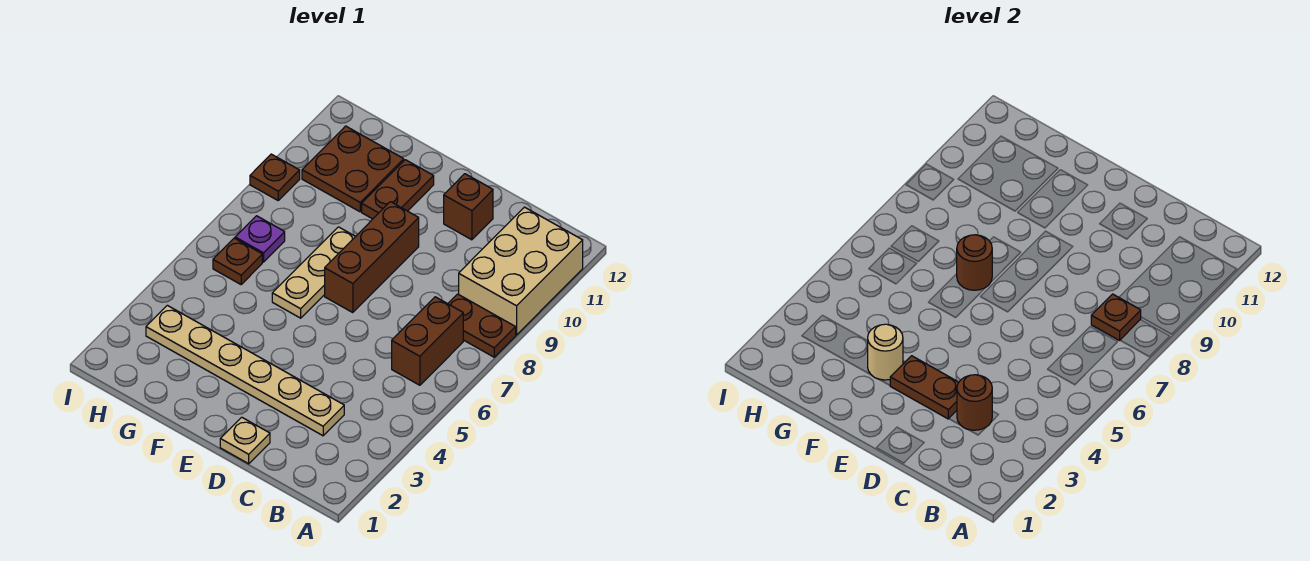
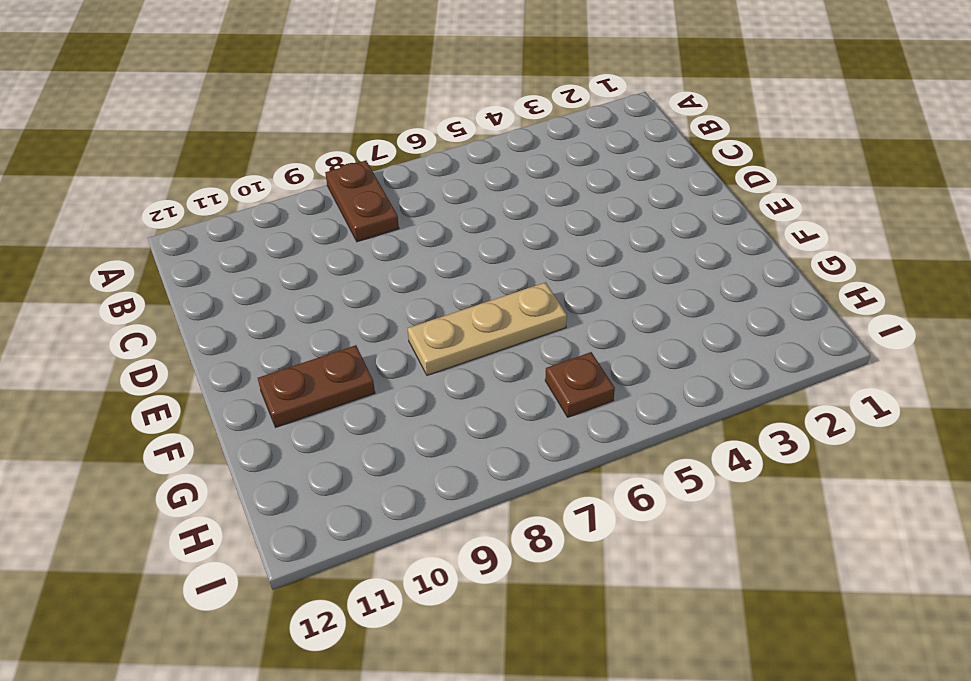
none -> tan brick A9:B11 level 1
none -> brown brick B6:B7 level 1
none -> tan plate C3:H3 level 1

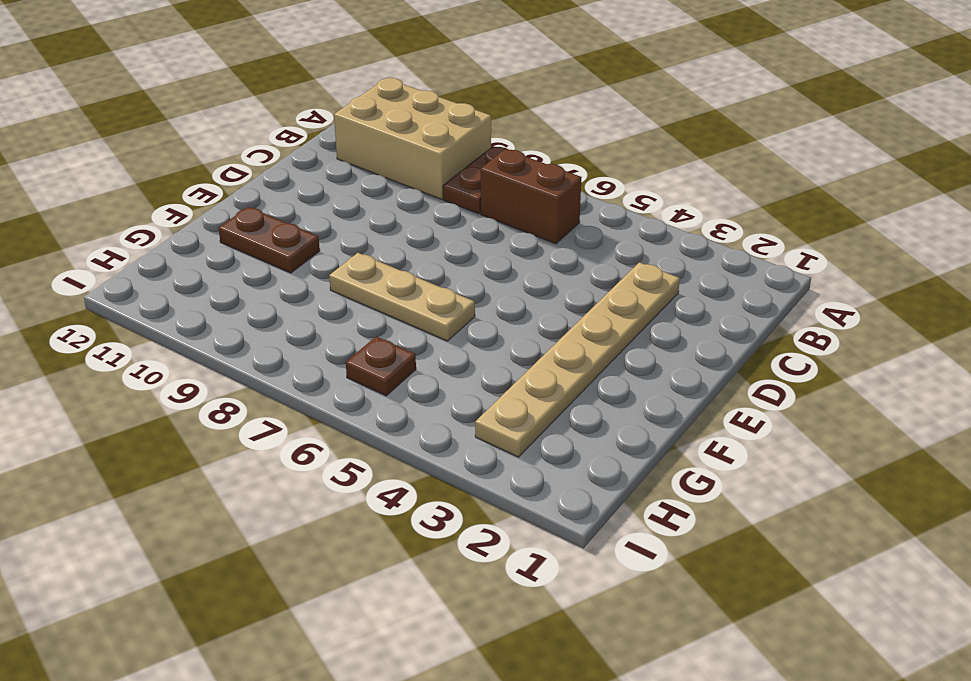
none -> tan plate D1 level 1
none -> brown brick D11 level 1
none -> brown brick E7:E9 level 1

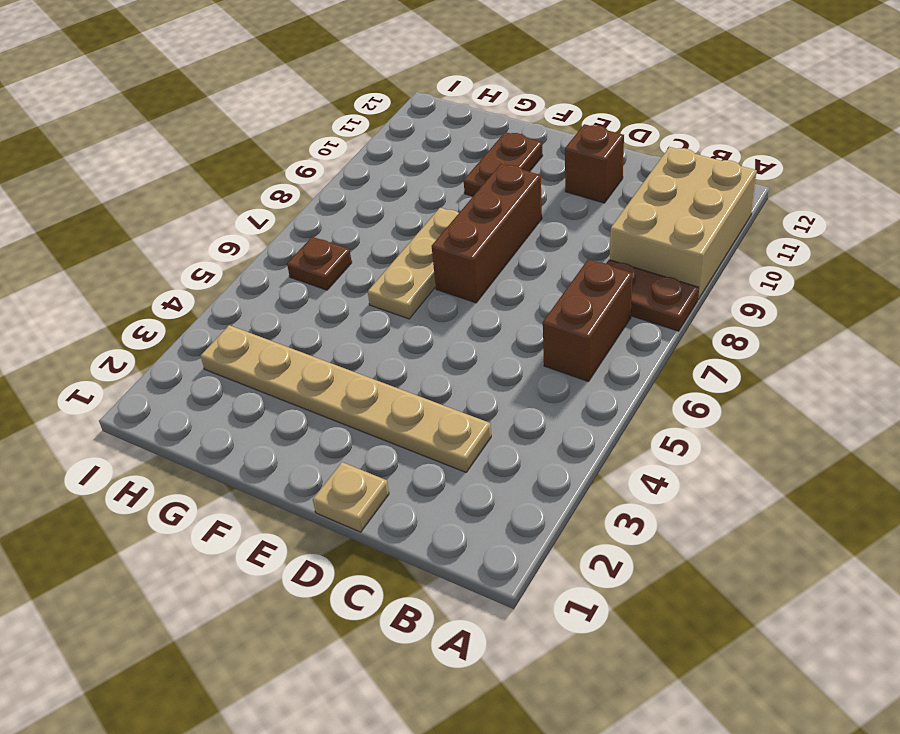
none -> brown plate G10:H11 level 1
none -> purple plate H7 level 1
none -> brown plate I9 level 1

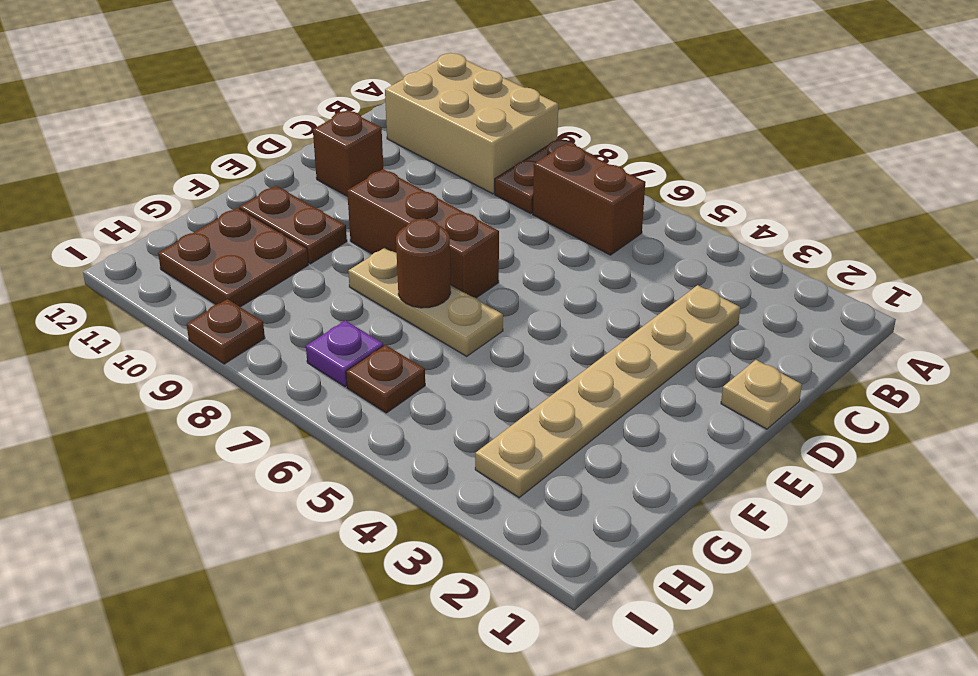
none -> brown plate B8 level 2
none -> brown round brick C3 level 2
none -> brown plate D3:E3 level 2

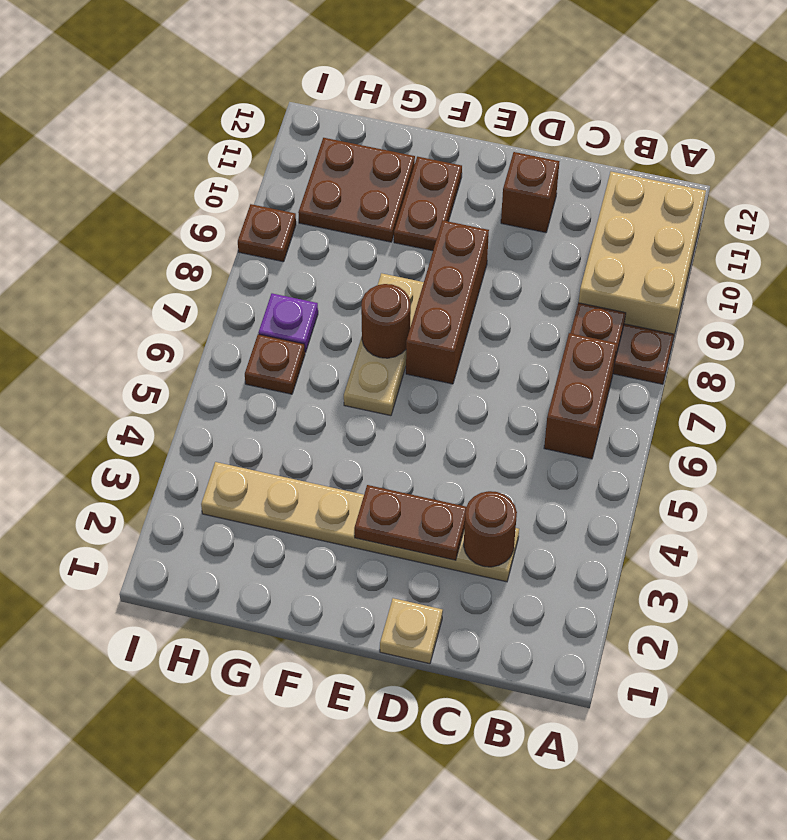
none -> tan round brick F3 level 2

